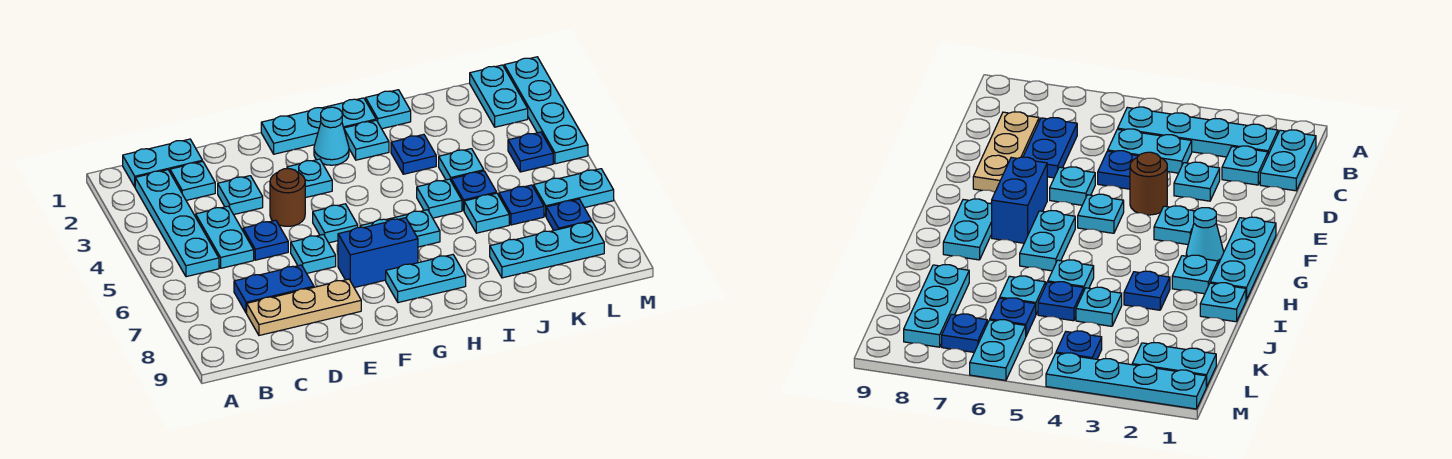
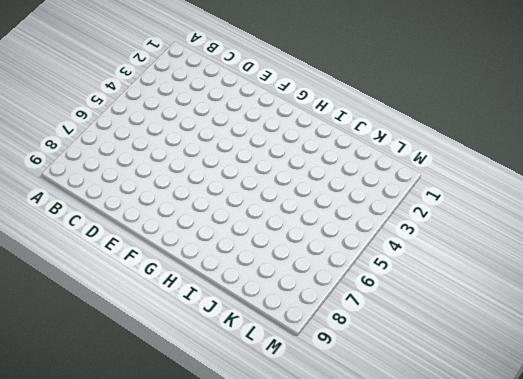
none -> cyan plate B1:C1 level 1
none -> cyan plate B2:B5 level 1
none -> cyan plate C2 level 1
none -> cyan plate C4:C5 level 1

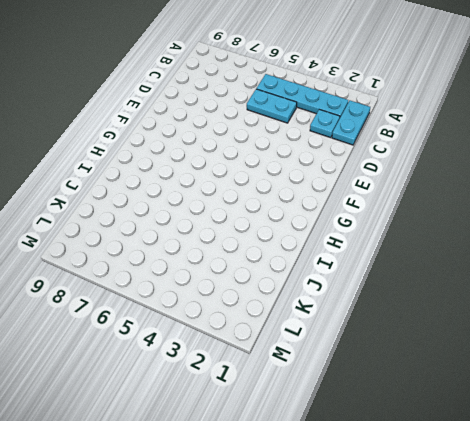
none -> blue plate C7:D7 level 1
none -> tan plate C8:E8 level 1
none -> cyan plate D3 level 1
none -> blue plate D5 level 1

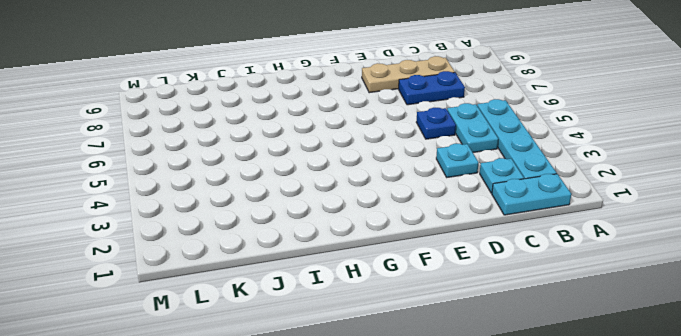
none -> brown round brick E4 level 1
none -> cyan plate E6 level 1
none -> cyan plate F1:H1 level 1
none -> cyan plate F3 level 1

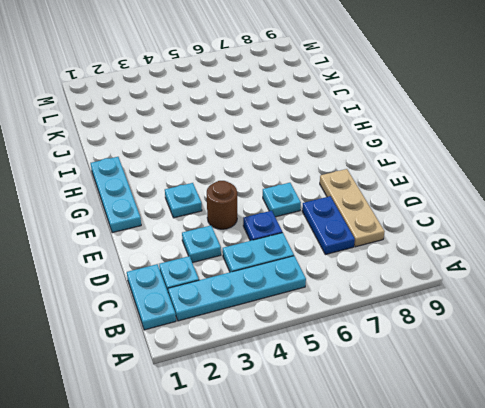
none -> cyan plate F5 level 1
none -> blue brick F7:G7 level 1
none -> cyan cone G2 level 1
none -> cyan plate G6:H6 level 1

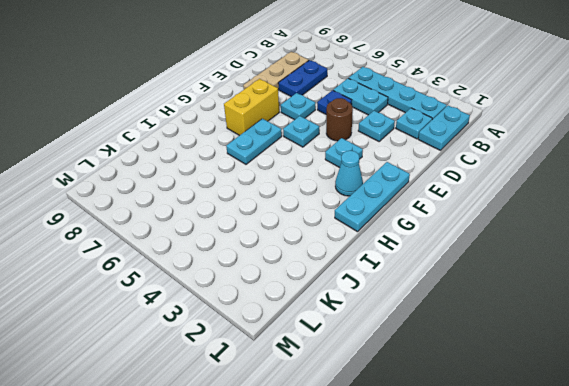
yellow brick F7:G7 level 1 -> blue brick F7:G7 level 1
none -> cyan plate G8:H8 level 1
none -> cyan plate H2 level 1
none -> cyan plate I1 level 1
none -> blue plate I3 level 1

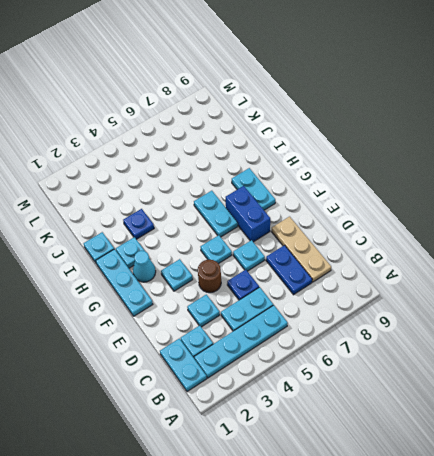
none -> cyan plate I5 level 1
none -> cyan plate J4 level 1
none -> blue plate J5 level 1
none -> cyan plate J6 level 1

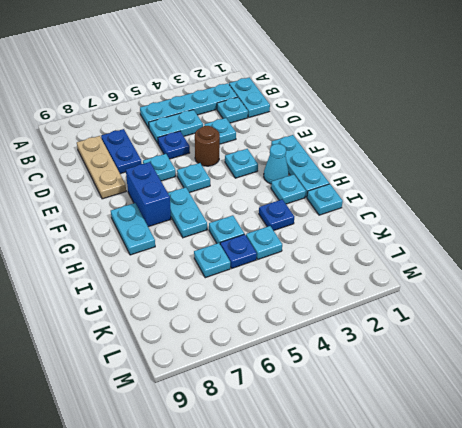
none -> cyan plate J8:L8 level 1
none -> blue plate K6 level 1
none -> cyan plate L1:L2 level 1
none -> blue plate L4 level 1

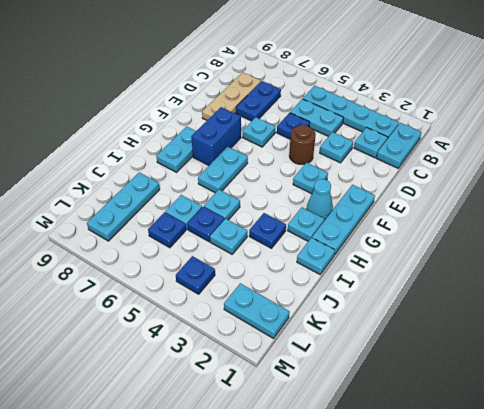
none -> cyan plate F5 level 1
none -> cyan plate L6:M6 level 1
none -> blue plate L7 level 1
none -> cyan plate M1:M4 level 1

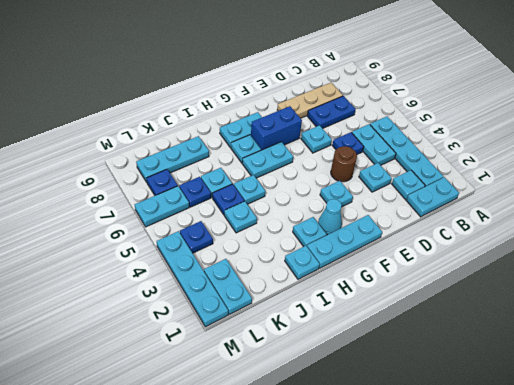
cyan plate H7 level 1 -> cyan plate F5 level 1
none -> blue plate I3 level 1

